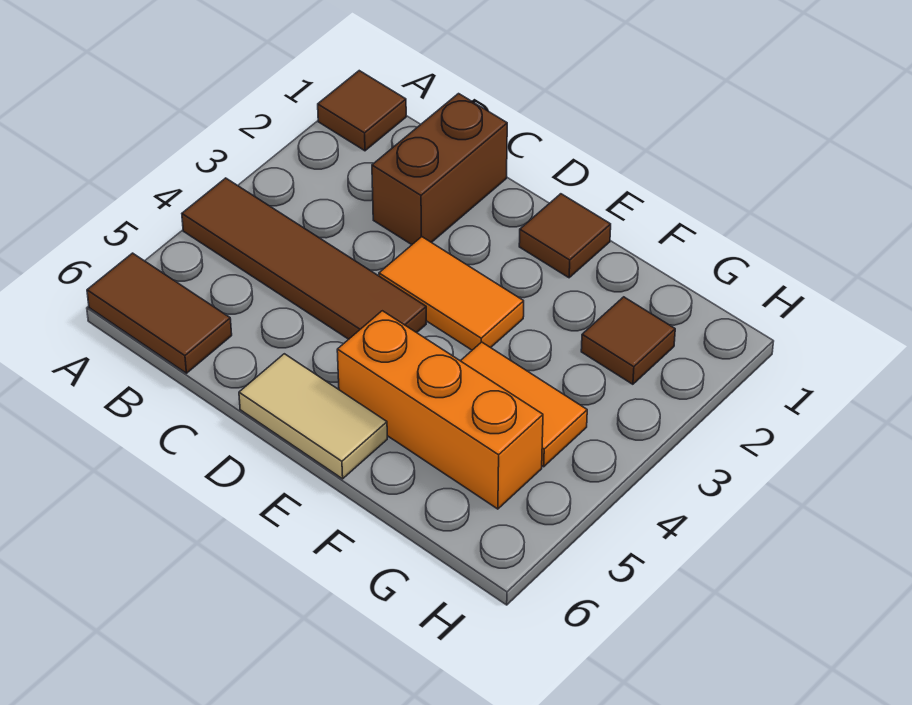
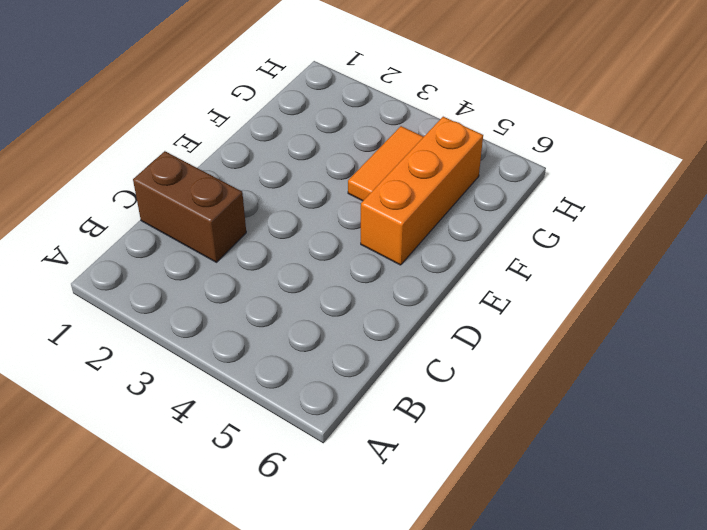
none -> brown tile A1 level 1
none -> brown tile A4:D4 level 1

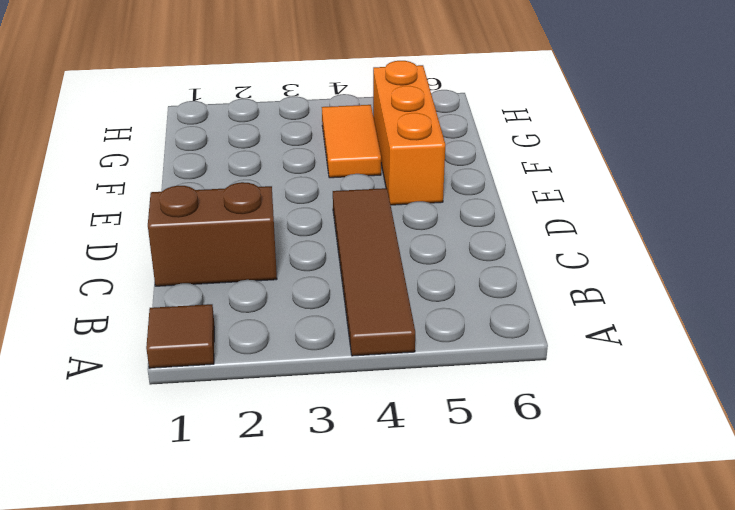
none -> brown tile A6:B6 level 1
none -> orange tile D3:E3 level 1

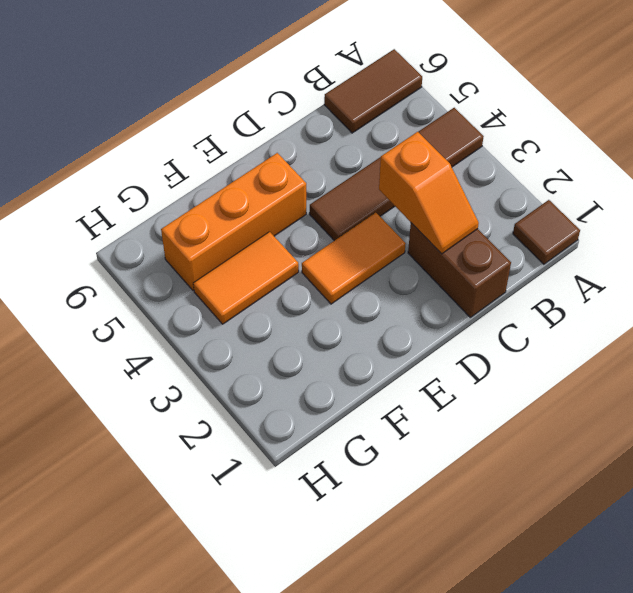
orange slope C2:C3 level 2 top 3 -> none
none -> tan tile D6:E6 level 1
none -> brown tile E1 level 1

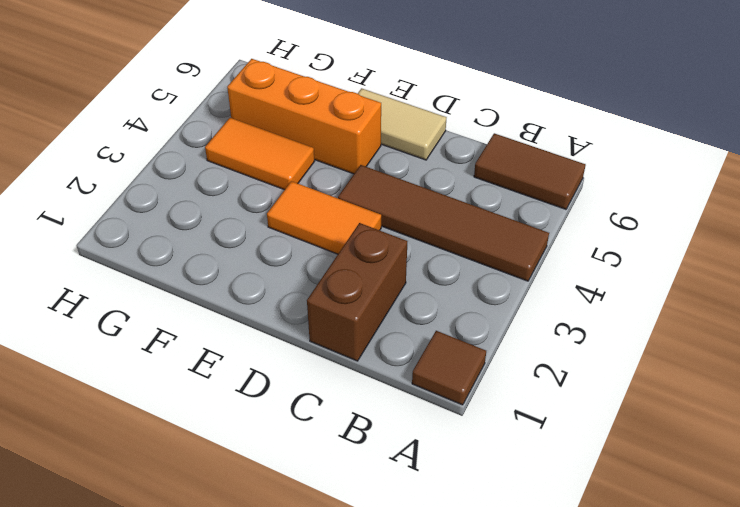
none -> brown tile E1 level 1
none -> brown tile G2 level 1

